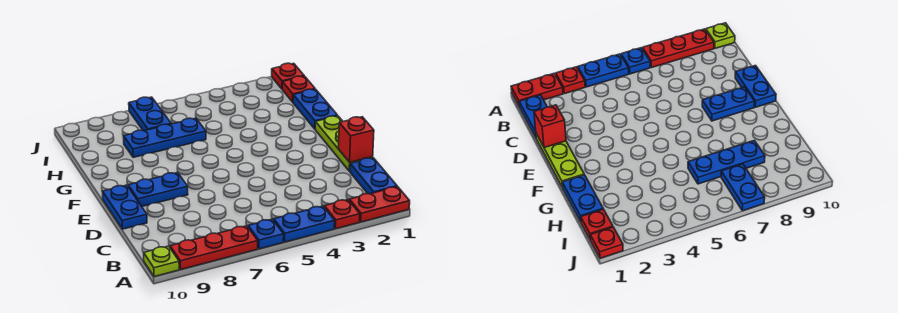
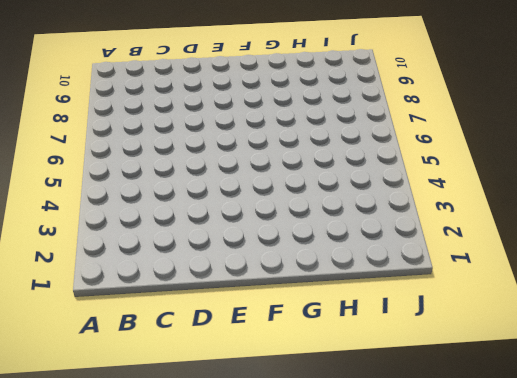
none -> red plate A1:A2 level 1
none -> red plate A3 level 1
none -> blue plate A4:A5 level 1

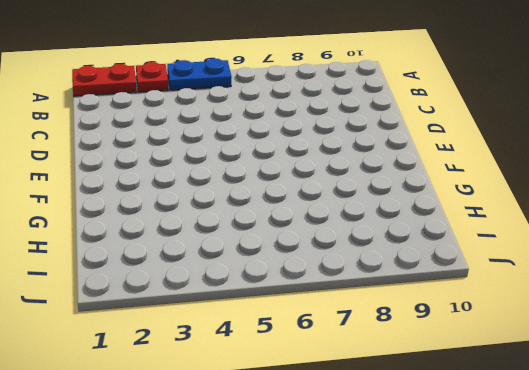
none -> blue plate A6 level 1
none -> red plate A7:A9 level 1
none -> lime plate A10 level 1

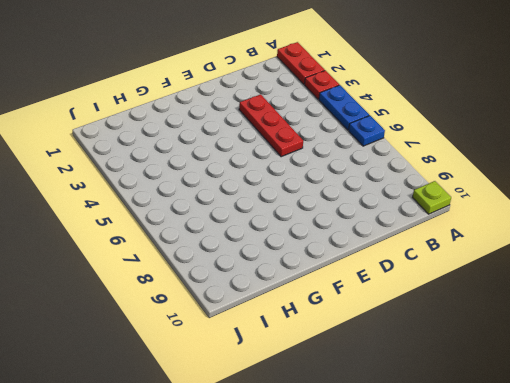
red plate D3:D5 level 1 -> red plate A7:A9 level 1
none -> blue plate B1:C1 level 1
none -> lime plate D1:F1 level 1
none -> blue plate D10:E10 level 1

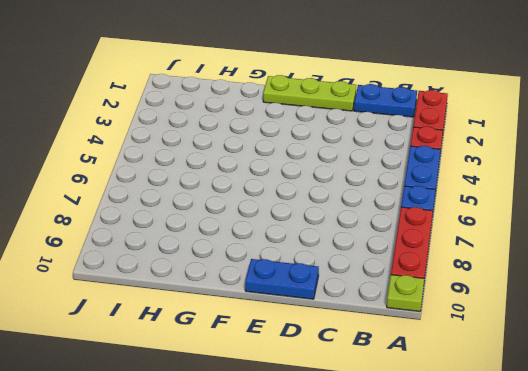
none -> blue plate E8:E9 level 1
none -> blue plate G1:H1 level 1
none -> blue plate H6:H8 level 1

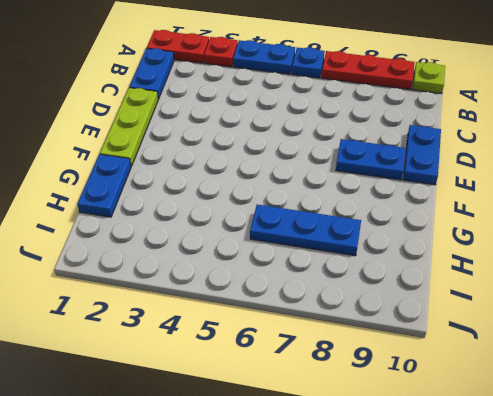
none -> red plate I1 level 1
none -> blue plate I7:J7 level 1
none -> red plate J1 level 1

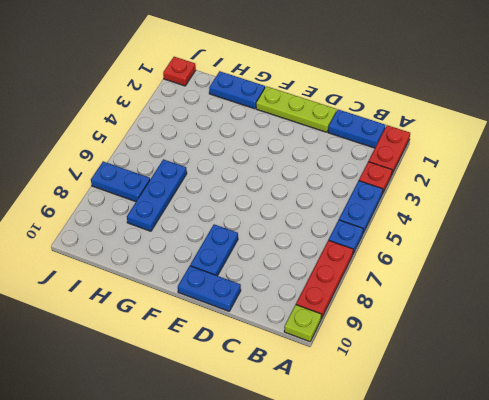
none -> red plate I1 level 1
none -> red brick D1 level 2

